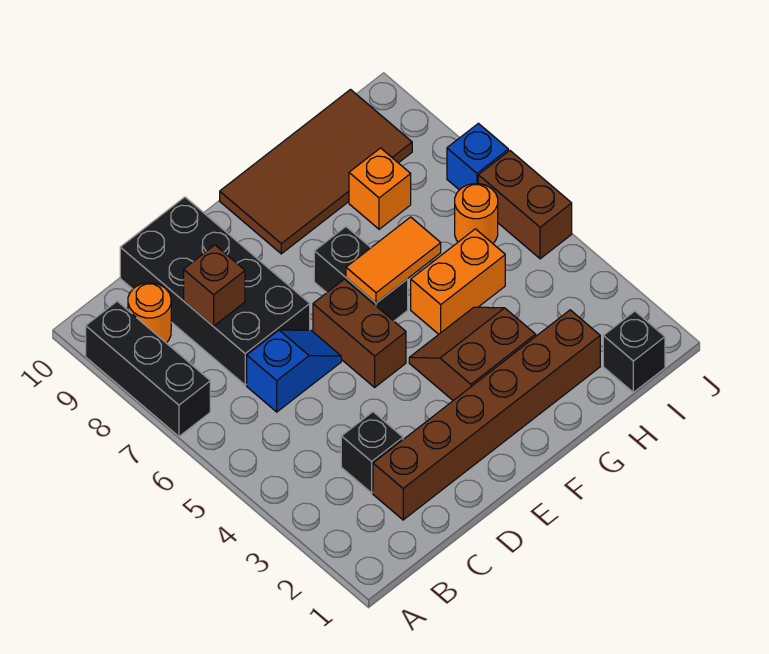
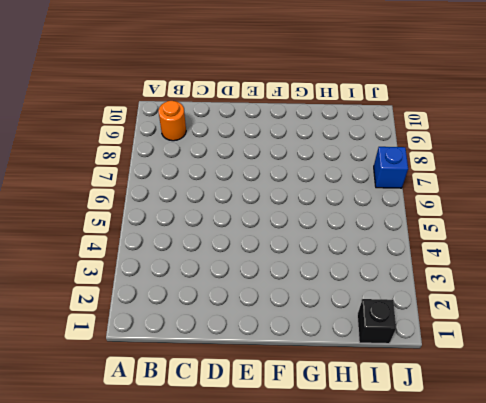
none -> black brick A7:A9 level 1
none -> brown brick C2:H2 level 1
none -> black brick C3 level 1

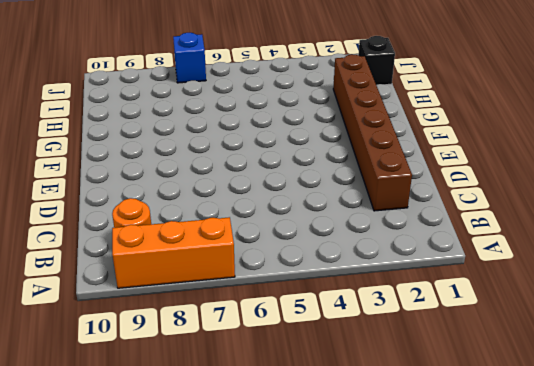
orange brick A7:A9 level 1 -> black brick A7:A9 level 1
none -> black brick C3 level 1
none -> blue slope C6:D6 level 1 top C
none -> black brick C7:D10 level 1

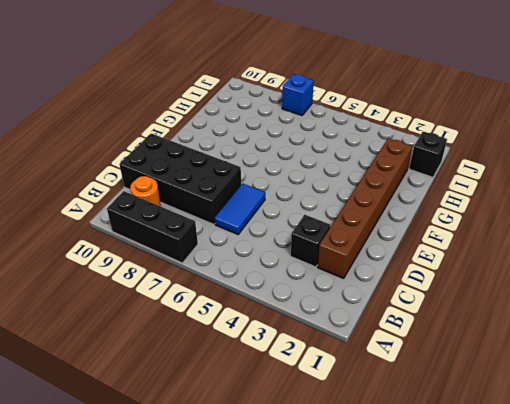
blue tile C6:D6 level 1 -> blue slope C6:D6 level 1 top C
none -> brown brick E5:E6 level 1
none -> brown slope F3:G4 level 1 top 3
none -> black brick F6:F7 level 1

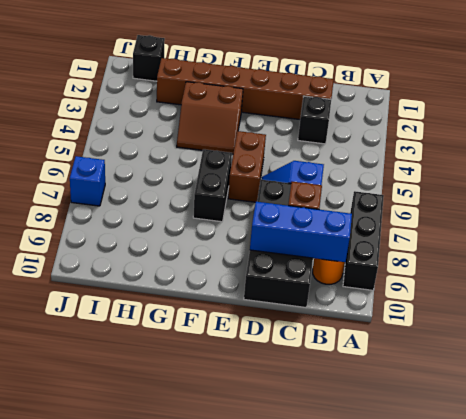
blue brick B9:D9 level 2 -> none
none -> brown tile F9:I10 level 1
none -> orange brick G5:H5 level 1
none -> orange brick H8 level 1

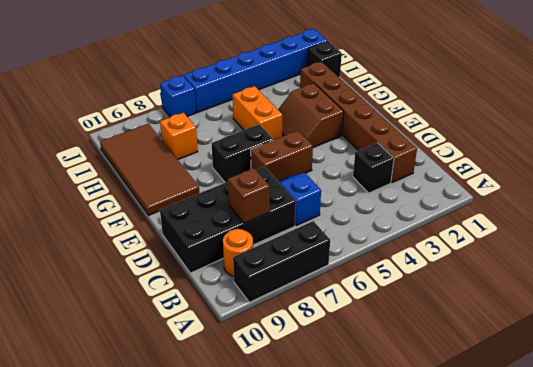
blue brick J1:J6 level 1 -> brown brick J5:J6 level 1
none -> orange round brick I6 level 1
none -> orange tile F6:G6 level 2

